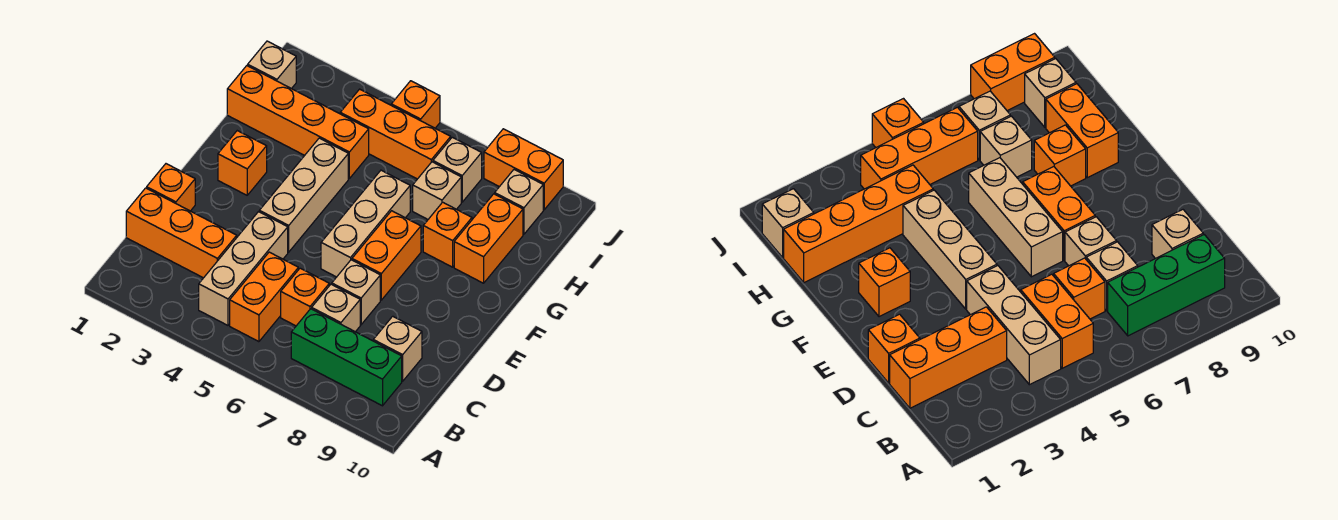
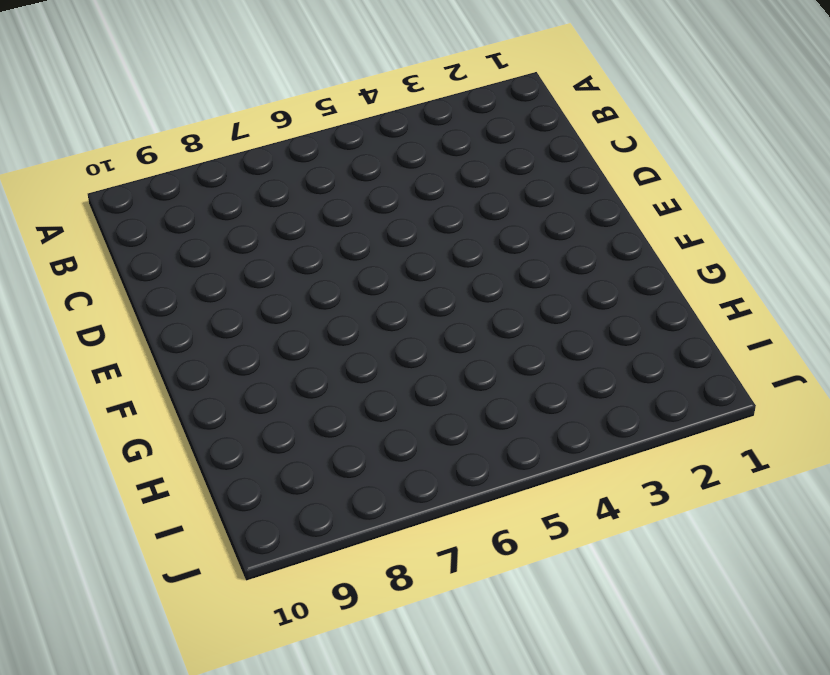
none -> tan brick B4:D4 level 1
none -> orange brick B5:C5 level 1
none -> green brick B7:B9 level 1

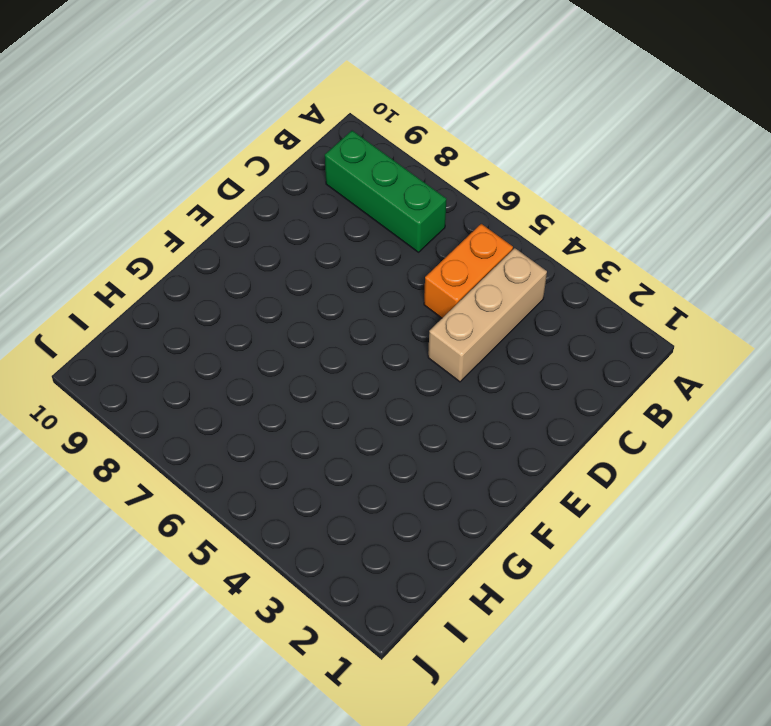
none -> orange brick C1:C3 level 1
none -> orange brick C6 level 1
none -> tan brick C7 level 1

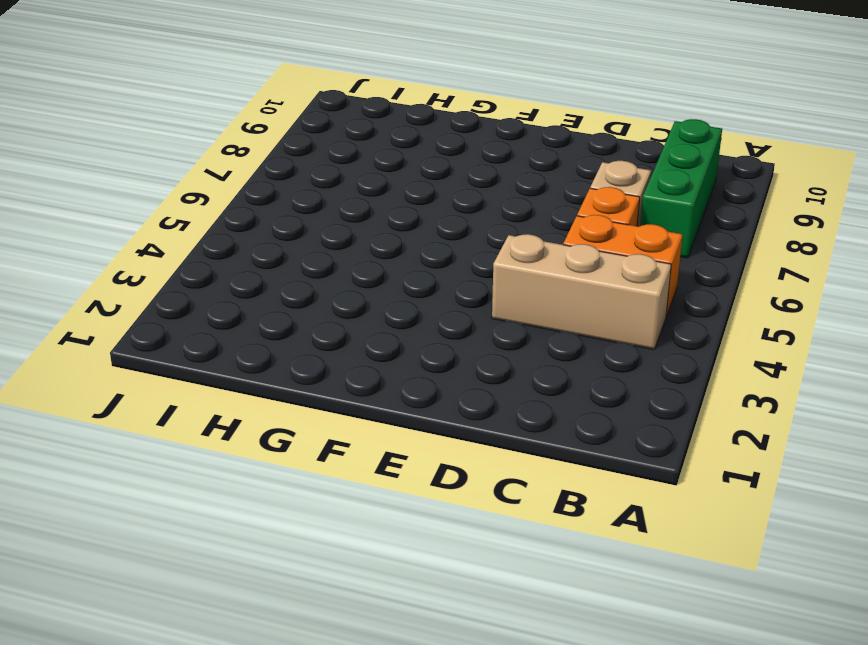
none -> orange brick C1:C3 level 1
none -> tan brick C9 level 1
none -> orange brick D1 level 1

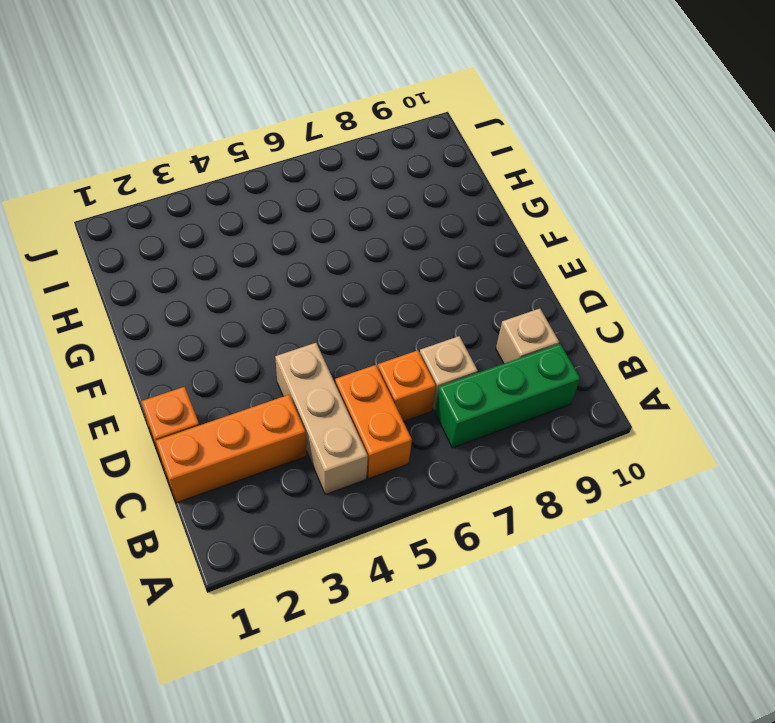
none -> tan brick D7 level 1
none -> tan brick E4:G4 level 1
none -> tan brick E6:G6 level 1

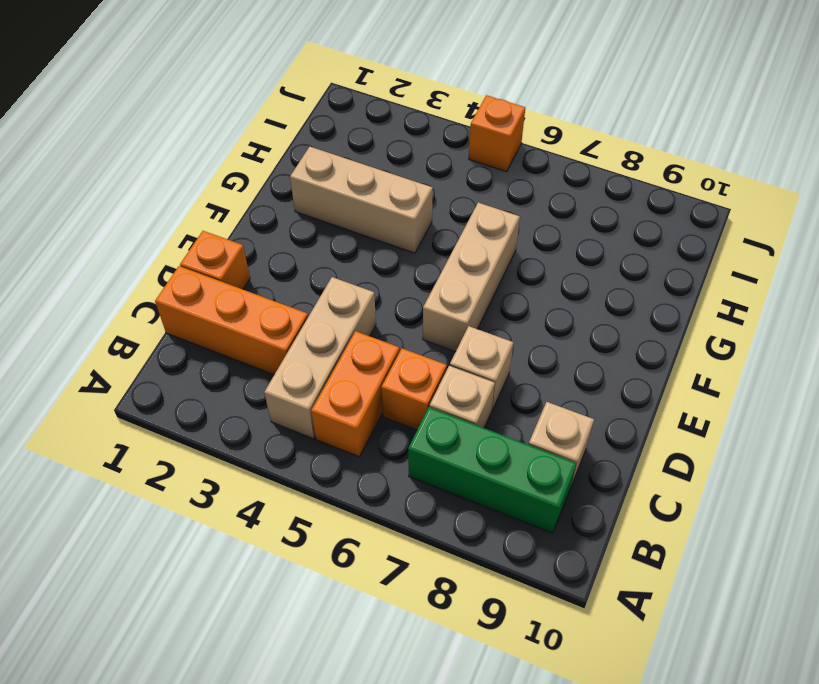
tan brick G2:G4 level 1 -> tan brick E4:G4 level 1
none -> orange brick E7:F7 level 1
none -> orange brick F2 level 1
none -> orange brick G8 level 1

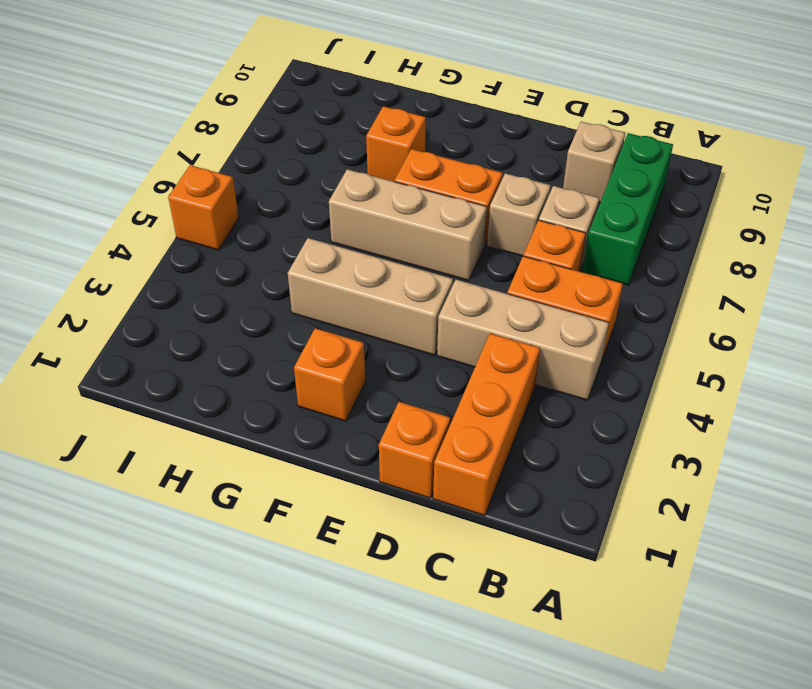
none -> orange brick G9:H9 level 1
none -> orange brick H1:H4 level 1
none -> tan brick H7 level 1

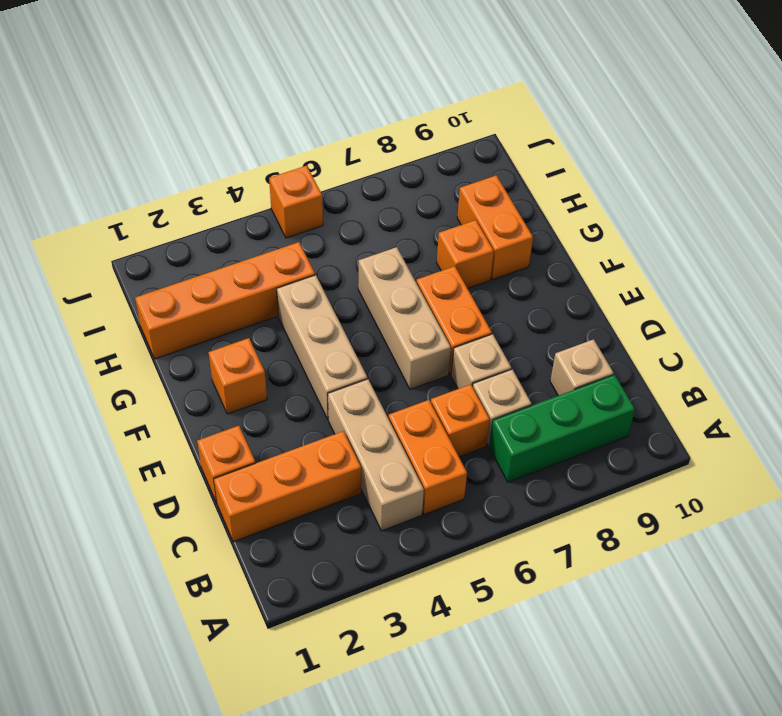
none -> tan brick H7 level 1
none -> tan brick I1 level 1
none -> orange brick I4:I6 level 1

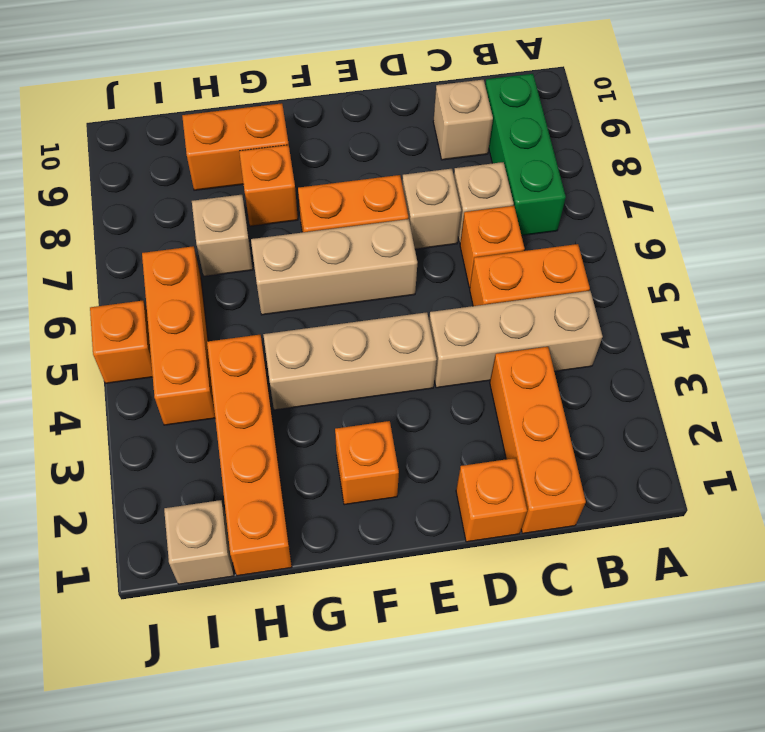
none -> tan brick I7 level 1
none -> tan brick I9 level 1
none -> orange brick J8:J9 level 1

